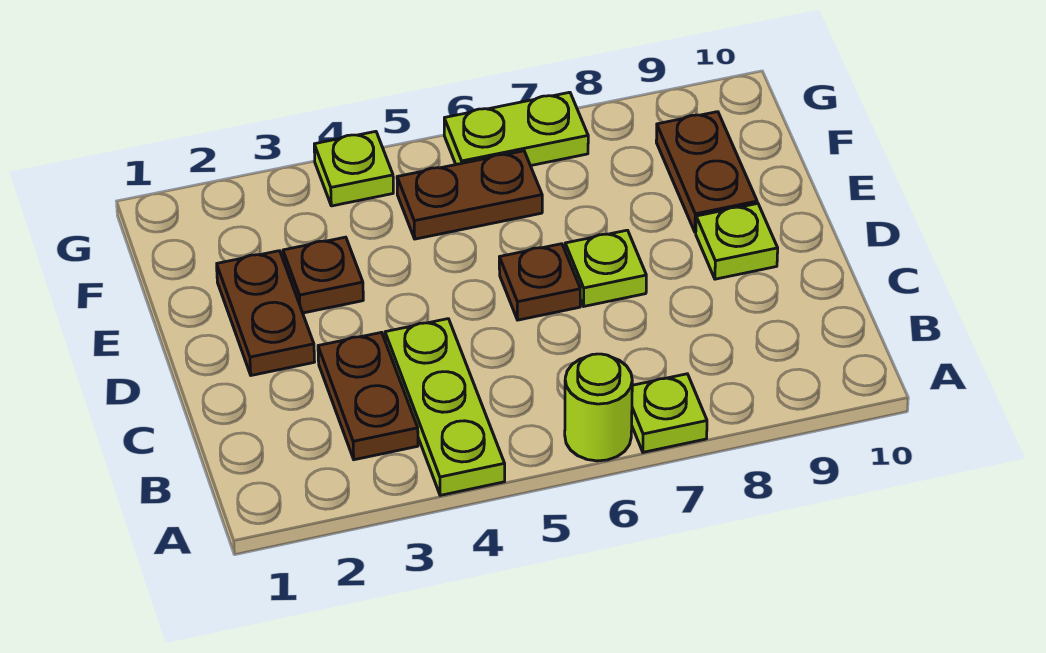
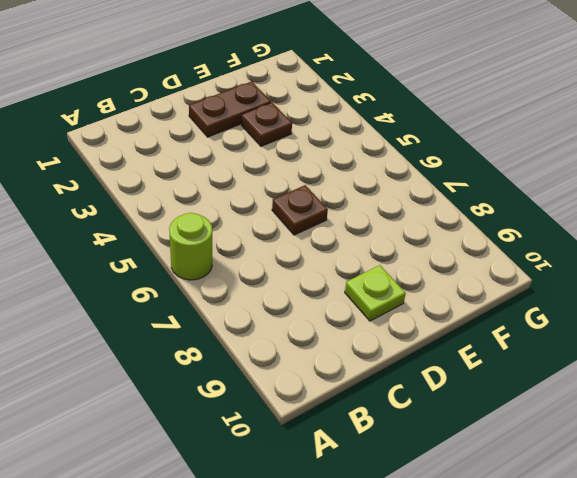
none -> lime plate A4:C4 level 1
none -> lime plate A7 level 1
none -> brown plate B3:C3 level 1

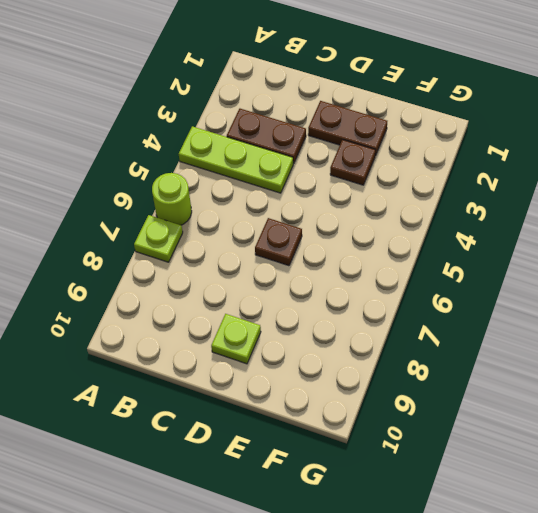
none -> lime plate D7 level 1
none -> brown plate E9:F9 level 1
none -> brown plate F5:F6 level 1

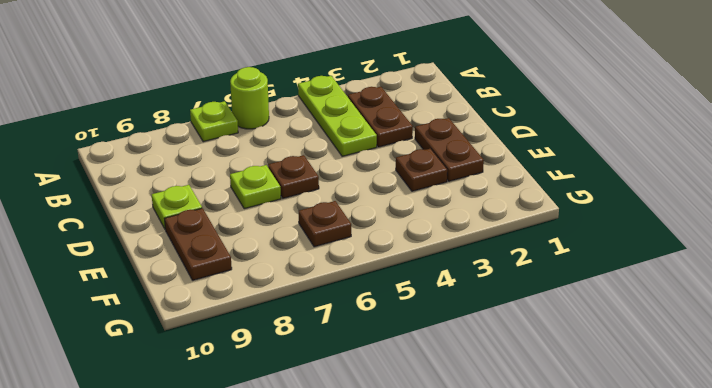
brown plate F6 level 1 -> brown plate F5:F6 level 1
none -> lime plate G4 level 1
none -> lime plate G6:G7 level 1

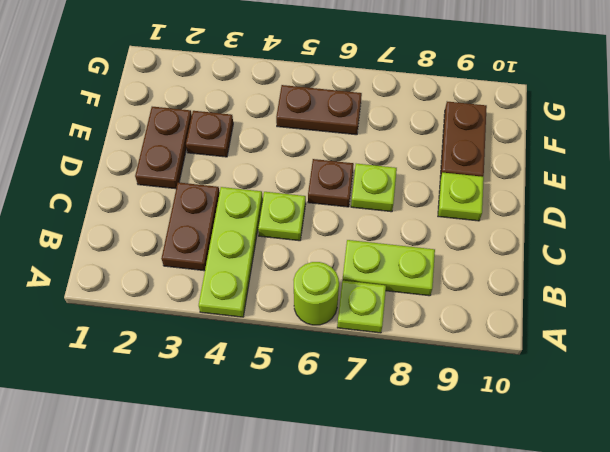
lime plate B7:B8 level 1 -> lime plate G6:G7 level 1
lime plate C5 level 1 -> lime plate G4 level 1

